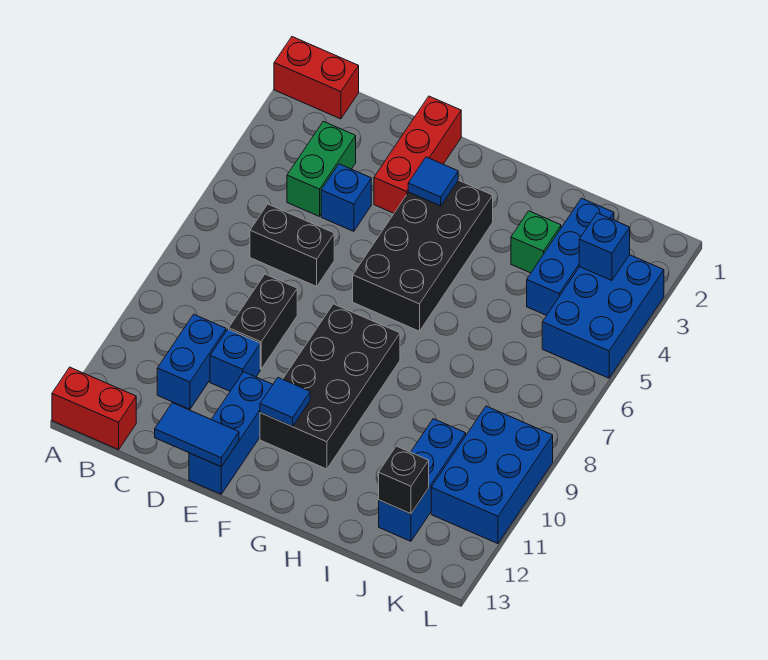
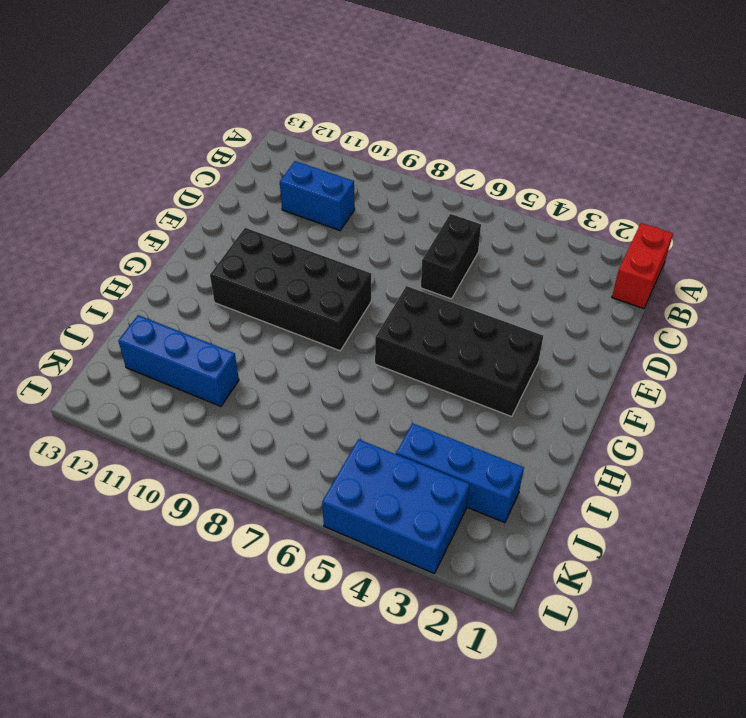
none -> red brick A13:B13 level 1
none -> green brick C3:C4 level 1
none -> blue brick D4 level 1

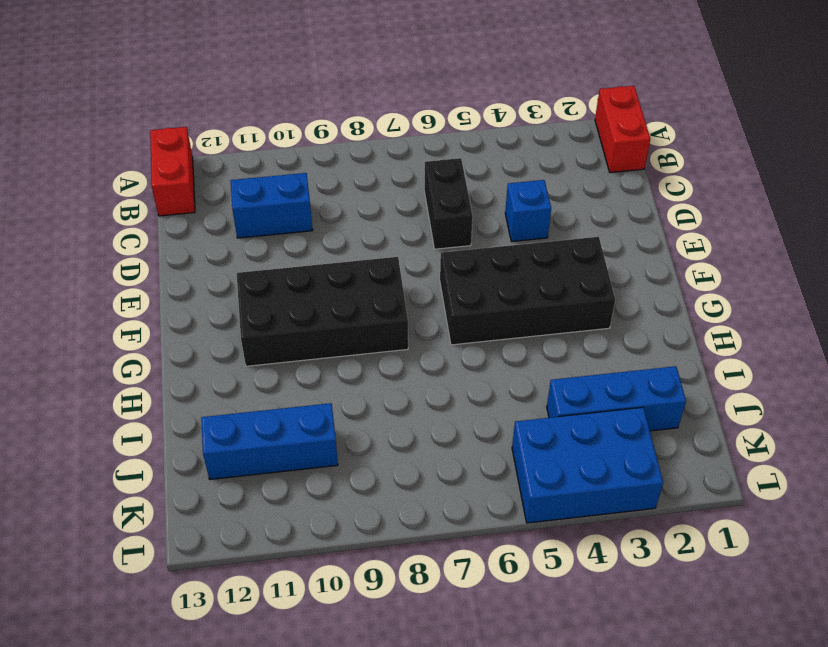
none -> green brick C3:C4 level 1
none -> black brick D8:D9 level 1
none -> blue brick D10 level 1

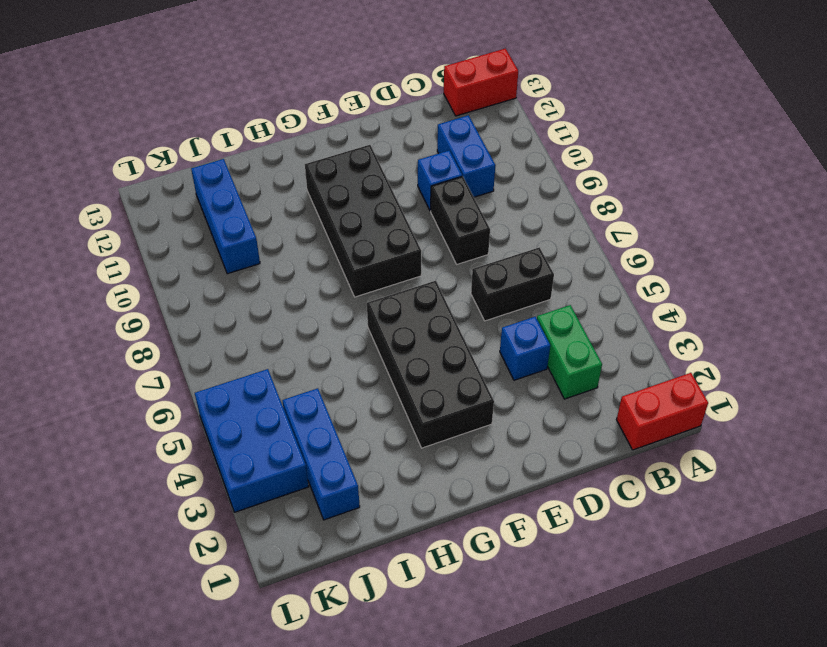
none -> red brick E1:E3 level 1
none -> blue brick E11:E13 level 1
none -> green brick I3 level 1

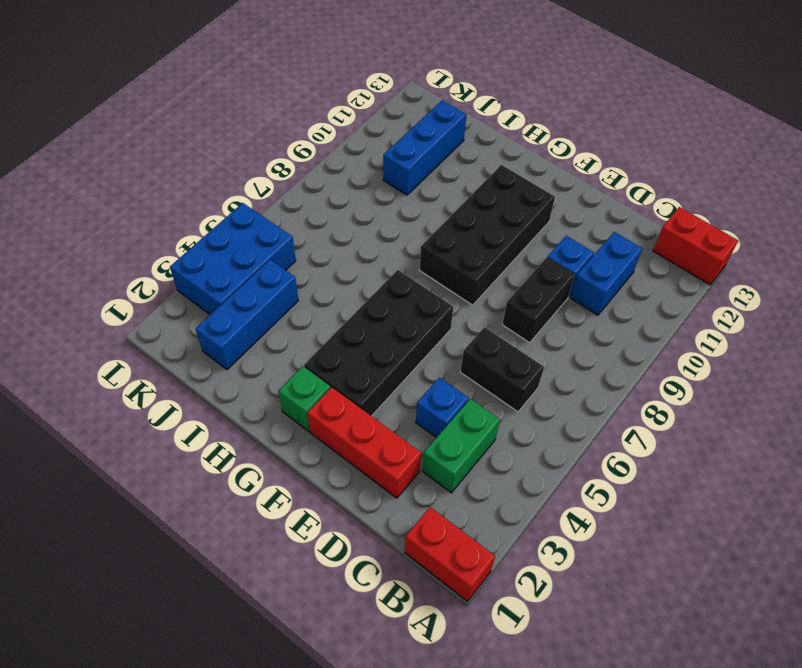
red brick D2:F2 level 1 -> red brick E1:E3 level 1
green brick G2 level 1 -> green brick I3 level 1
none -> blue brick E11:E13 level 1
none -> blue brick K9:L11 level 1
none -> blue tile D13:E13 level 2

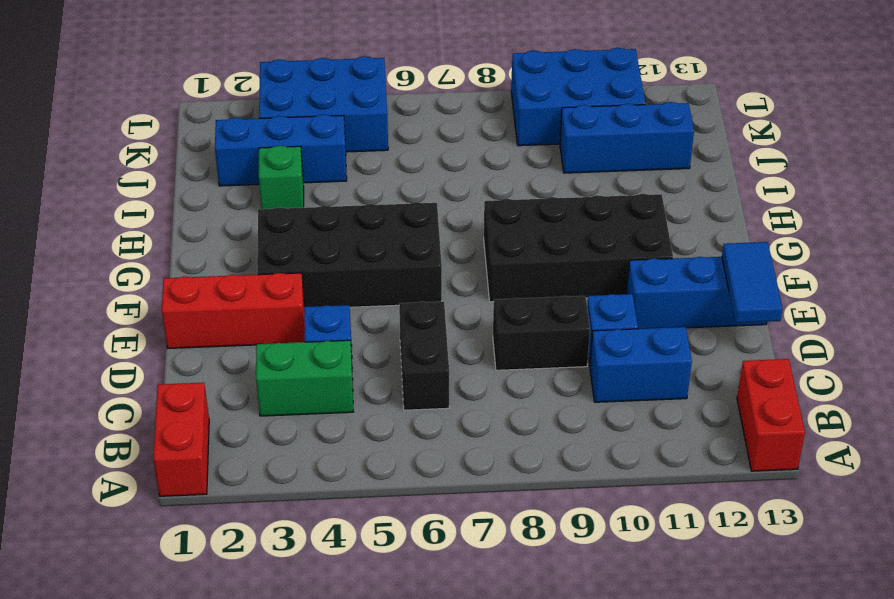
none -> blue tile F3 level 2
none -> blue tile F11 level 2
none -> black brick J12 level 2

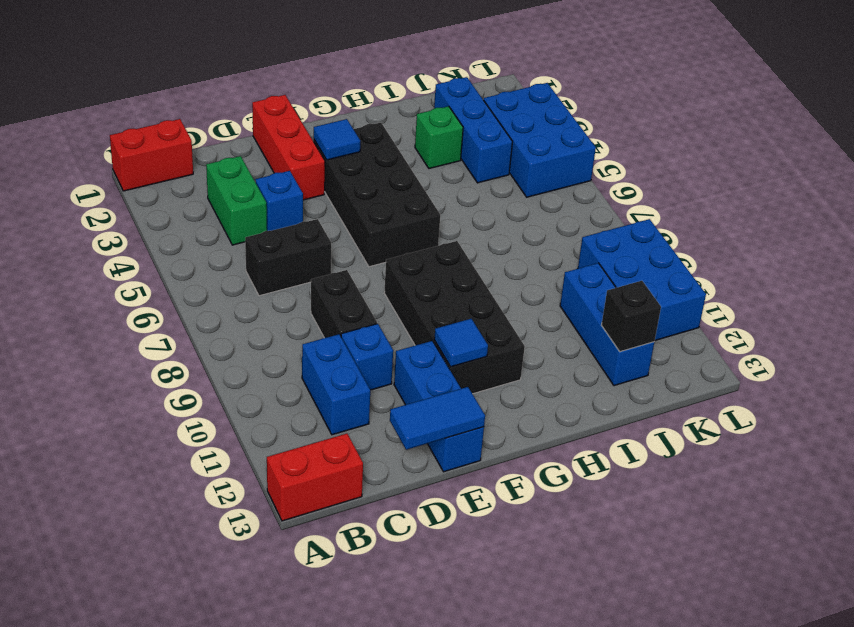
none -> blue brick K3 level 2

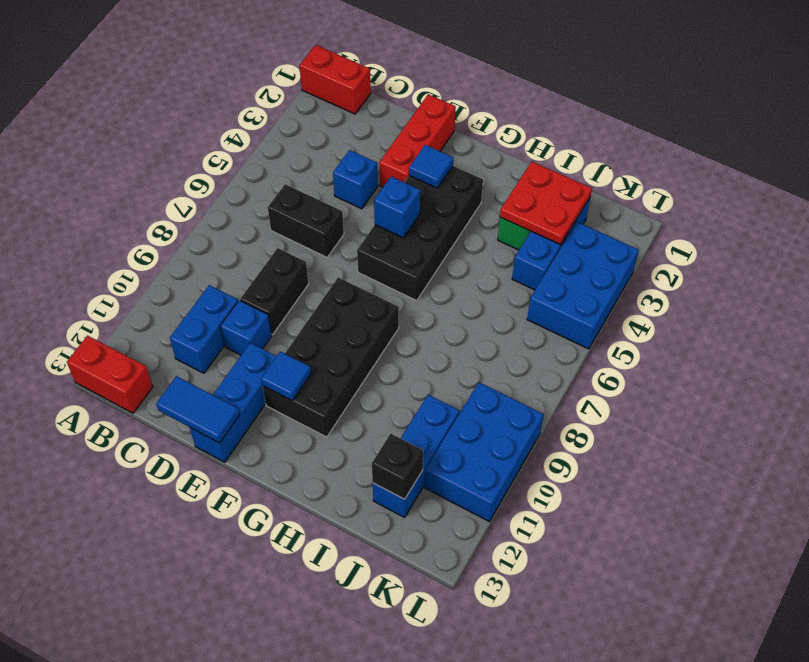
blue brick F5 level 2 -> blue brick K3 level 2
red plate I2:J3 level 2 -> none
none -> green brick C3:C4 level 1

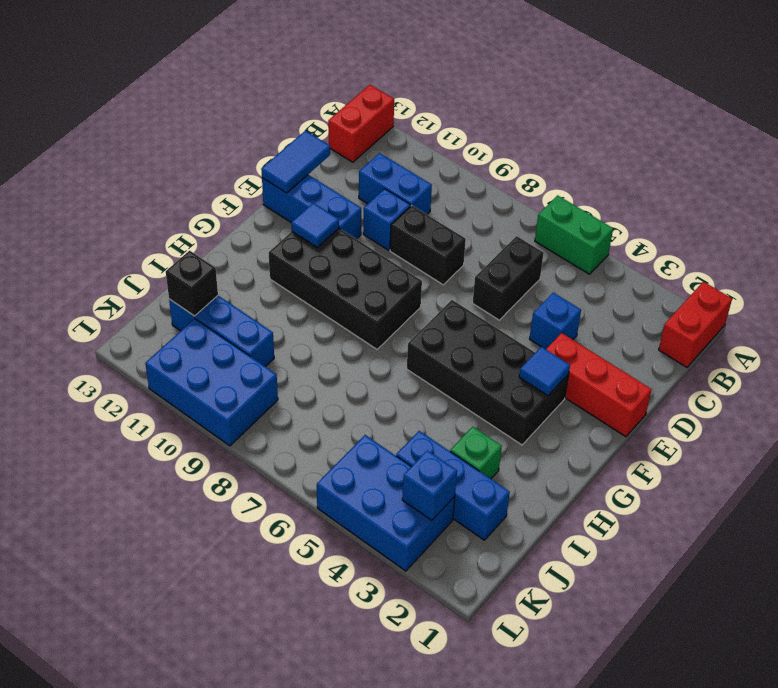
green brick A5:A6 level 1 -> green brick C3:C4 level 1

